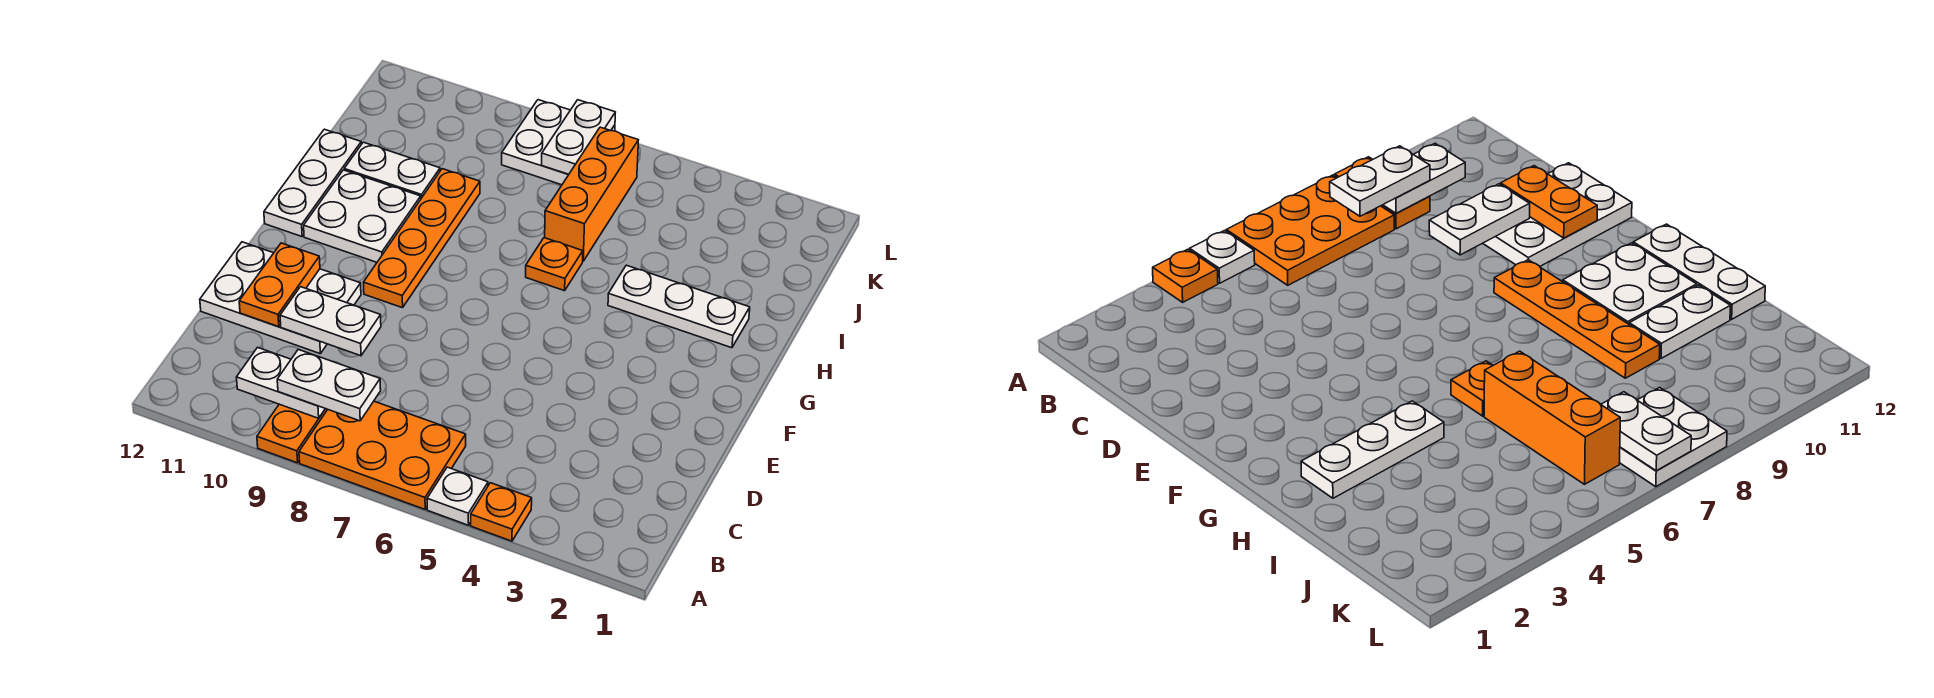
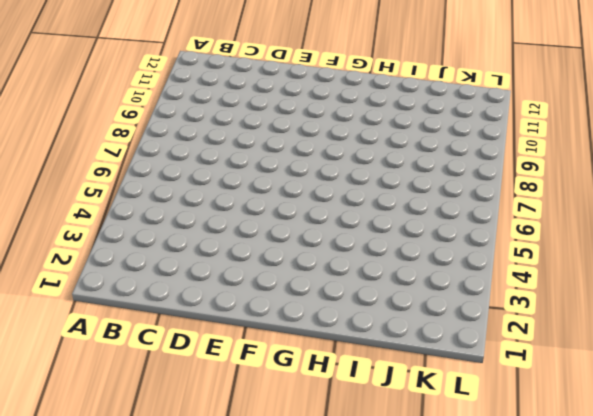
none -> orange plate A4 level 1
none -> white plate A5 level 1
none -> orange plate A6:B8 level 1

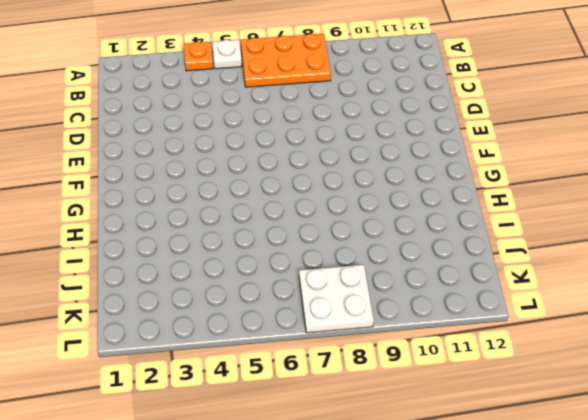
none -> orange plate A9:B9 level 1
none -> white plate D10:E12 level 1
none -> orange plate F9:I9 level 1

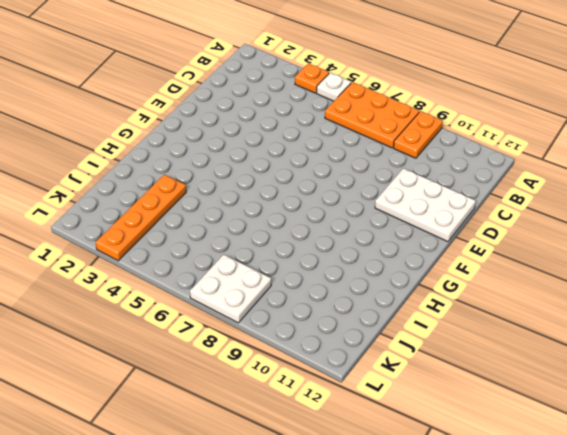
orange plate I3:L3 level 1 -> orange plate F9:I9 level 1
none -> white plate G10:H11 level 1
none -> white plate G12:I12 level 1
none -> white plate H2:H4 level 1

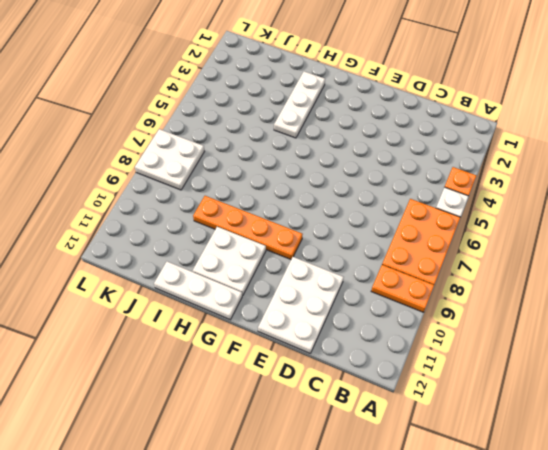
none -> orange plate H6 level 1
none -> orange brick I6:K6 level 1
none -> white plate I10:I11 level 1

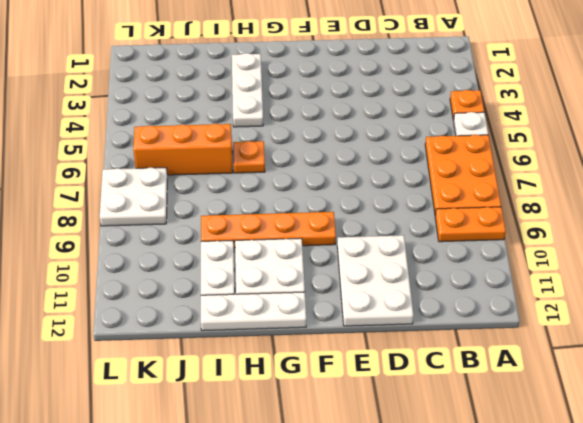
none -> white plate B9:B10 level 2
none -> white plate D9:D10 level 2
none -> orange plate D11:E11 level 2

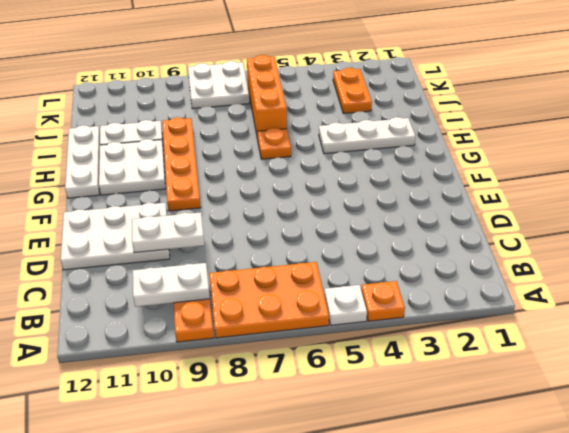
orange plate J3:K3 level 1 -> orange plate D11:E11 level 2
none -> white plate K7:L7 level 2
none -> white plate B8:B9 level 3

